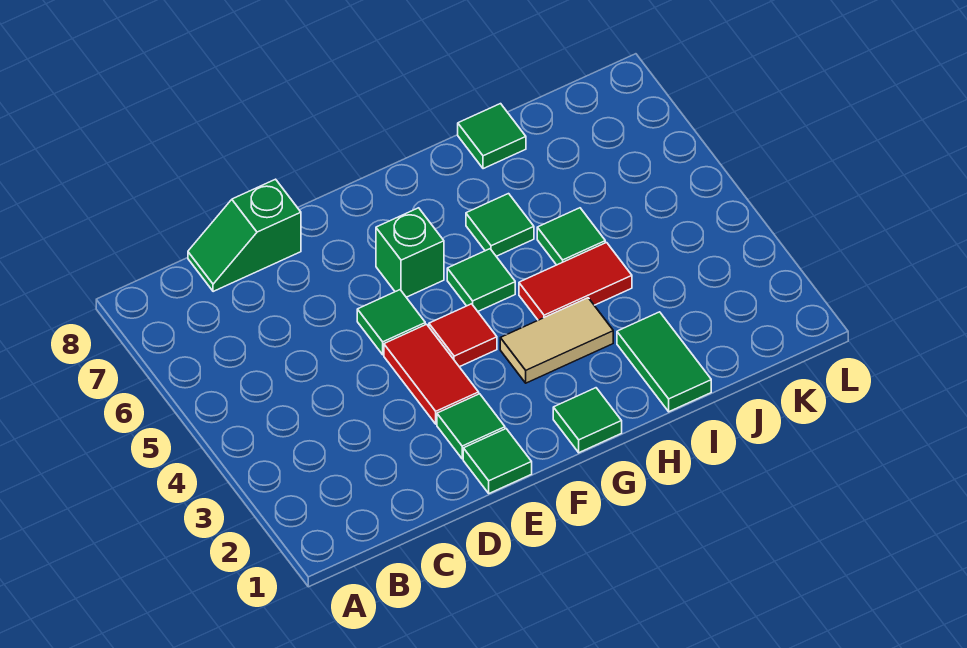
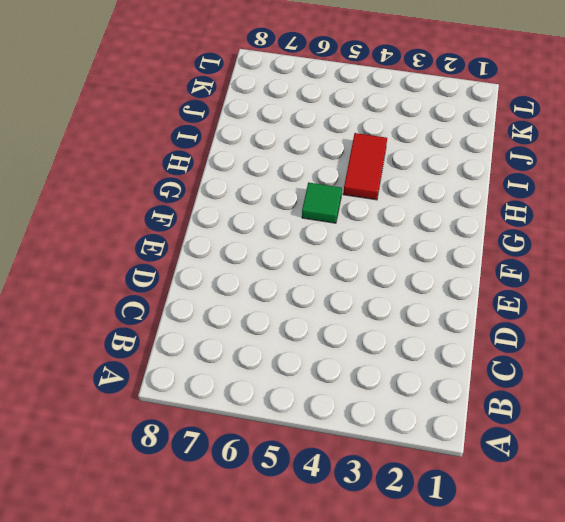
none -> green slope C8:D8 level 1 top D
none -> green tile E1 level 1
none -> green tile E2 level 1

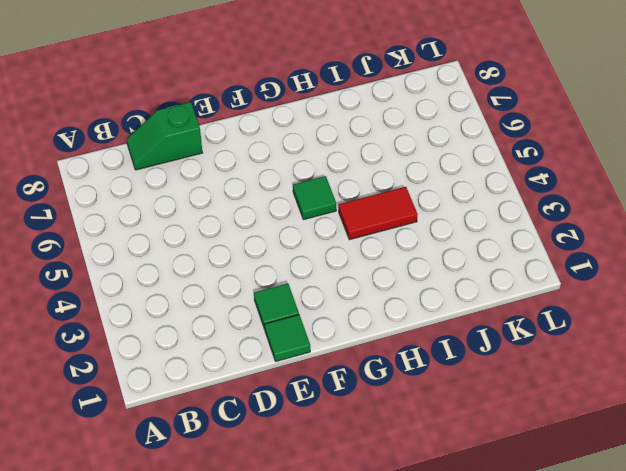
none -> red tile E3:E4 level 1
none -> green tile E5 level 1
none -> red tile F4 level 1

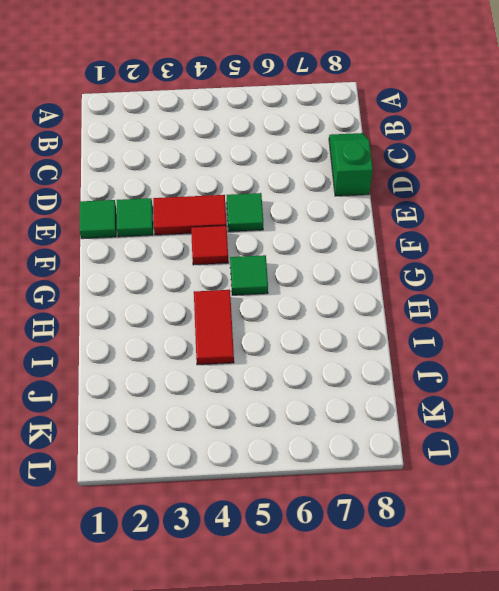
none -> green brick F6 level 1
none -> green tile G1 level 1
none -> tan tile G3:H3 level 1

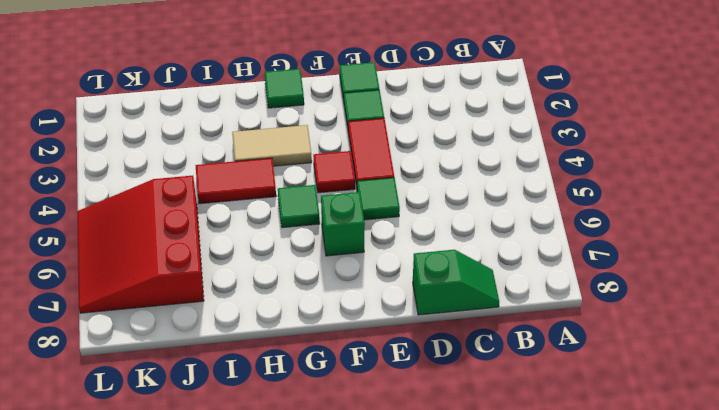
red slope J5:L7 level 1 top J -> none
none -> green tile H6 level 1
none -> green tile I1:I2 level 1
none -> green tile I5 level 1

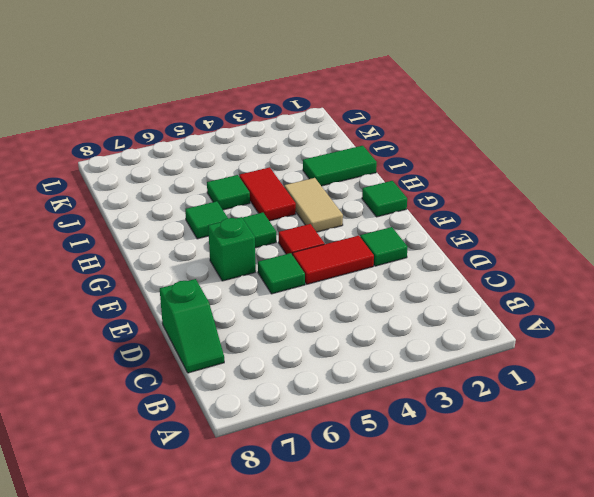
none -> green tile E1 level 1
none -> green tile I8 level 1

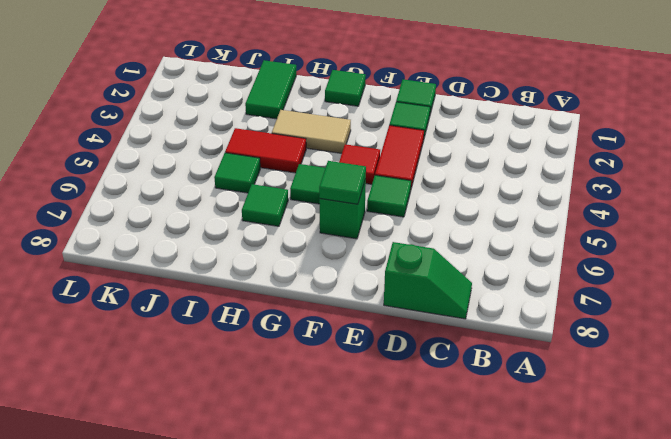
green tile F6 level 2 -> green tile I8 level 1

